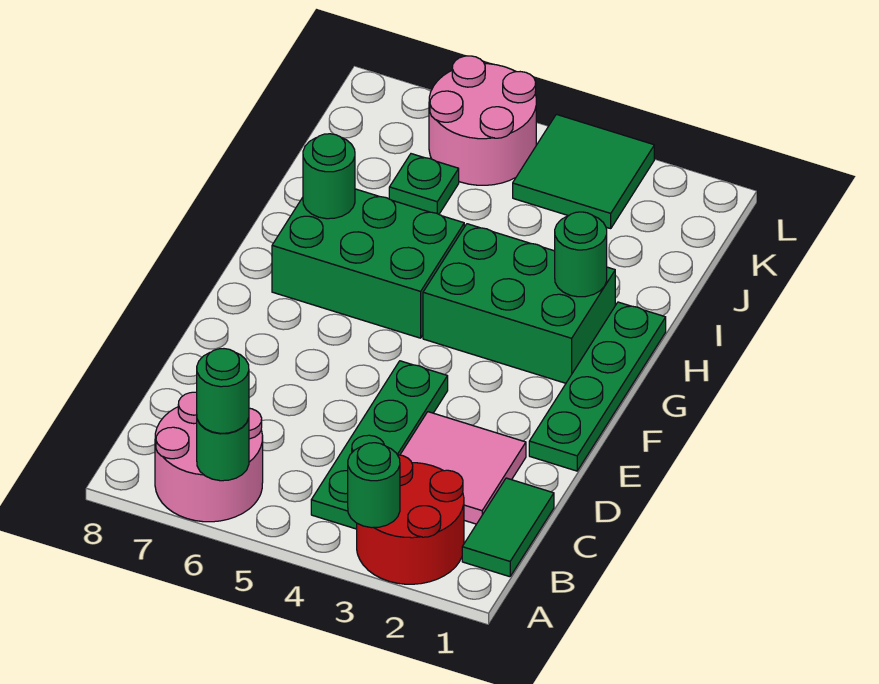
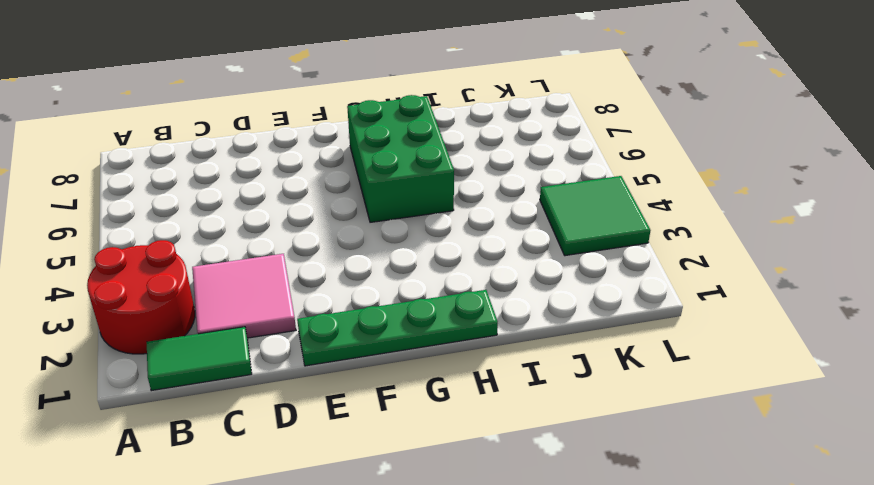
none -> pink round brick A6:B7 level 1
none -> green plate B4:E4 level 1
none -> green brick G2:H4 level 1

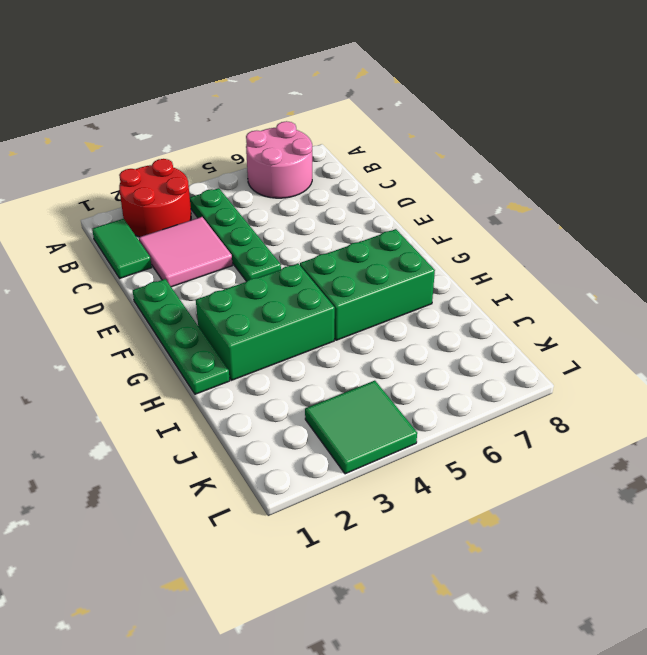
none -> green plate J6 level 1
none -> pink round brick K5:L6 level 1
none -> green round brick A3 level 2

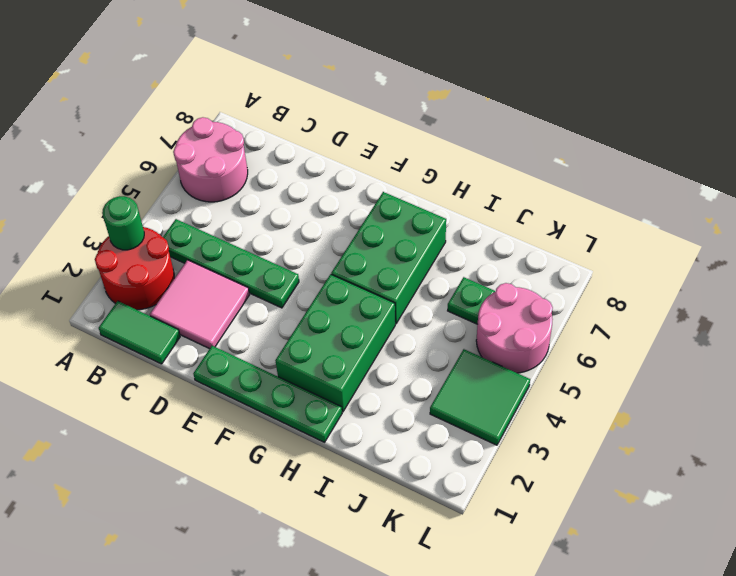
none -> green round brick A6 level 2
none -> green round brick H2 level 2
none -> green round brick H7 level 2

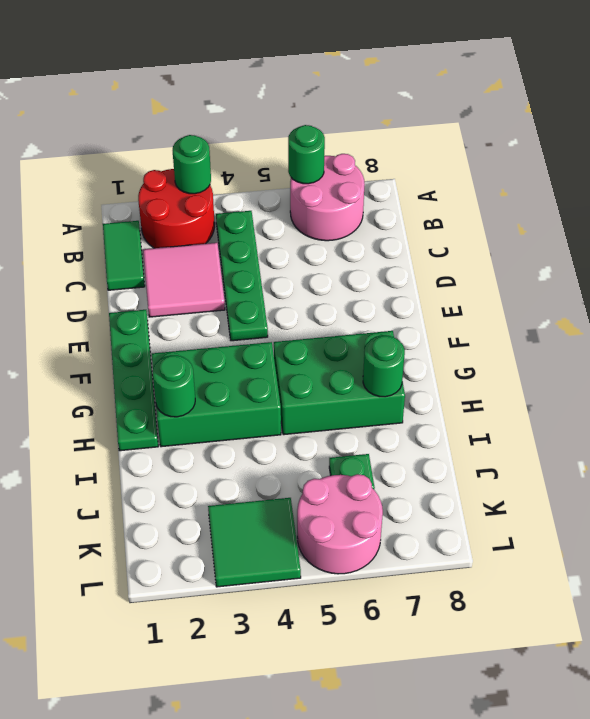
none -> green round brick A6 level 3

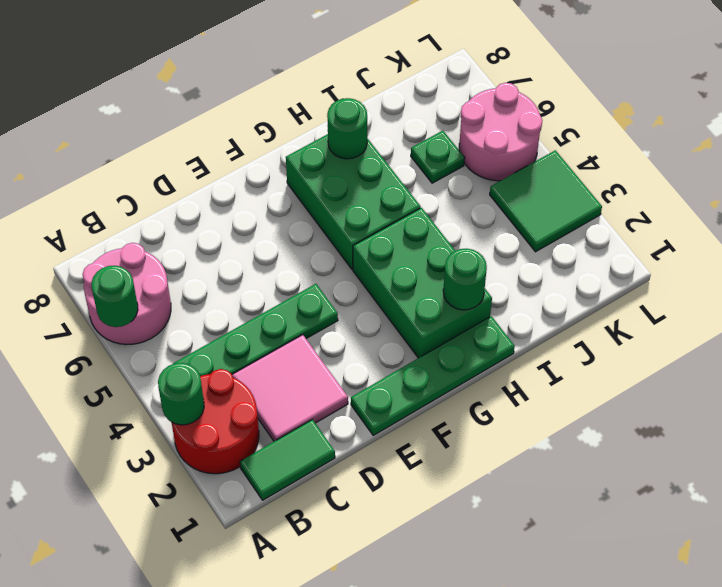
none -> green round brick A6 level 3

